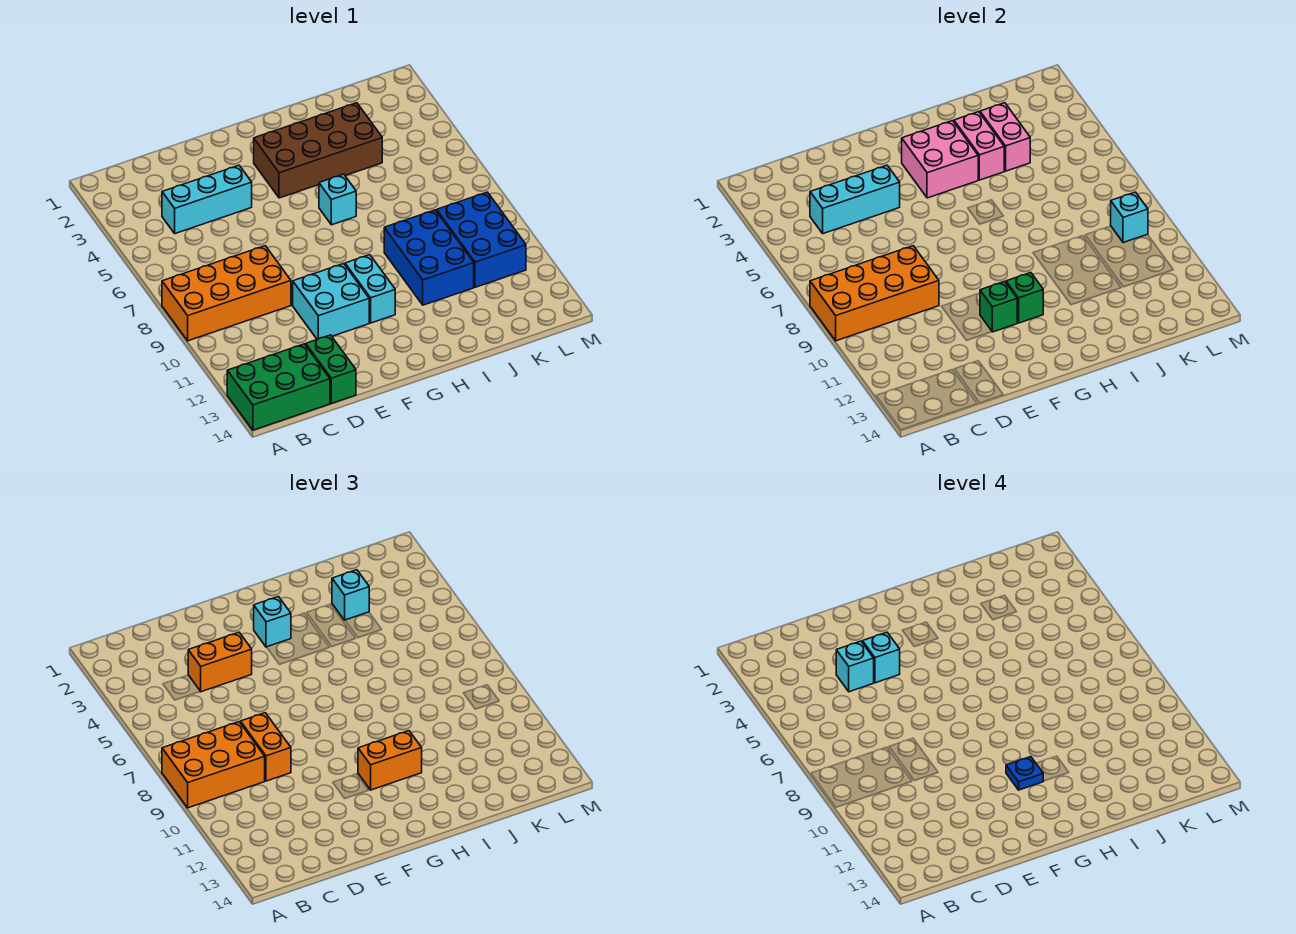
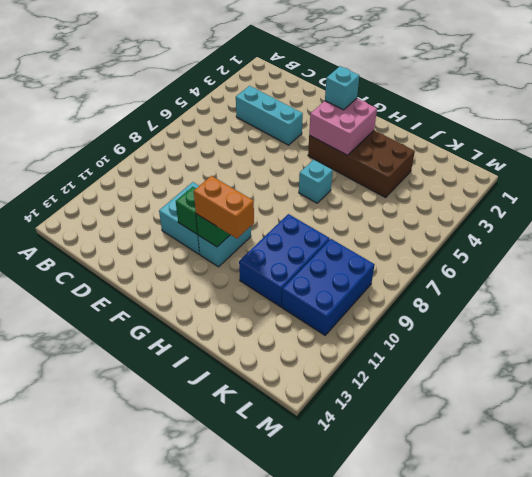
none -> orange brick A8:D9 level 1
none -> green brick A13:C14 level 1
none -> green brick D13:D14 level 1

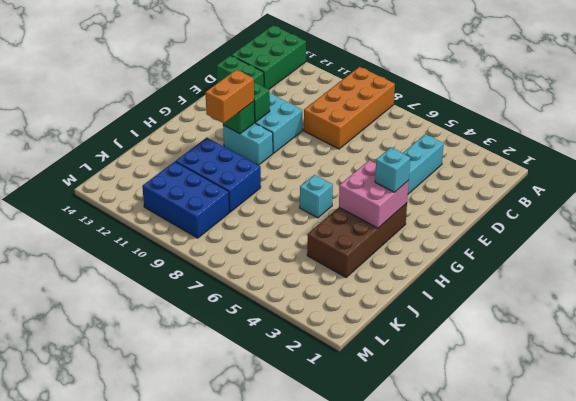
none -> orange brick A8:D9 level 2
none -> cyan brick C4:E4 level 2
none -> pink brick I3:I4 level 2

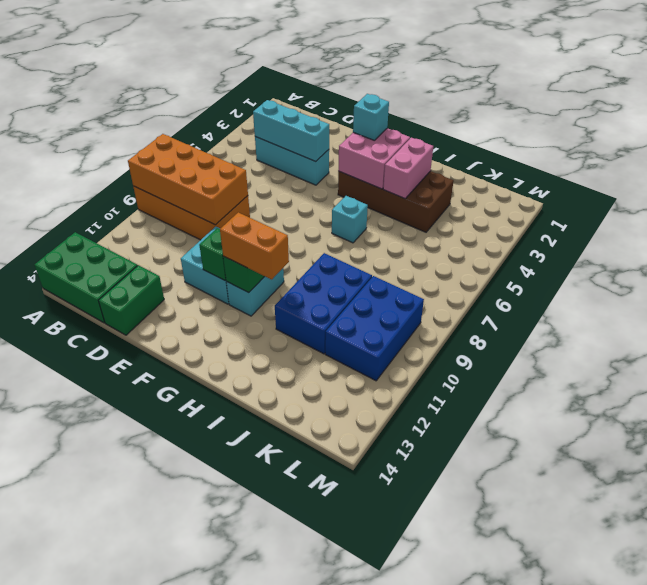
none -> pink brick J3:J4 level 2
none -> cyan brick L9 level 2
none -> orange brick A8:C9 level 3

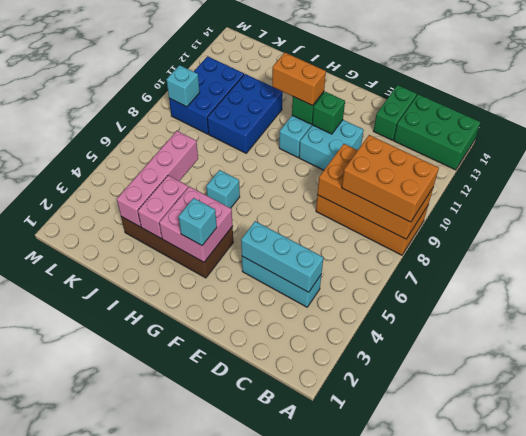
pink brick J3:J6 level 2 -> pink brick J3:J4 level 2
none -> orange brick D4:E4 level 3
none -> orange brick D8:D9 level 3
none -> cyan brick J3 level 3

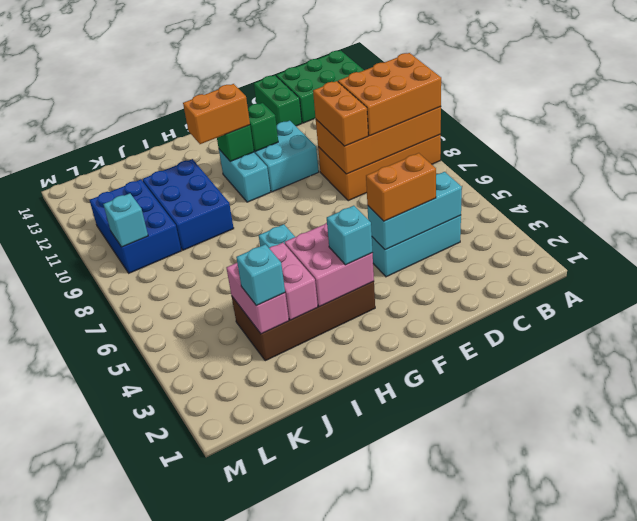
none -> cyan brick D4 level 4
none -> cyan brick E4 level 4
none -> blue plate G11 level 4

